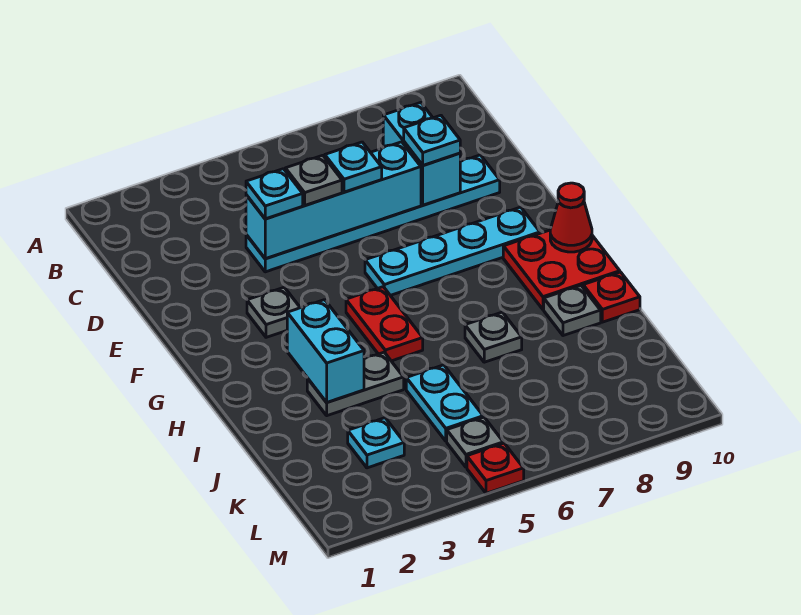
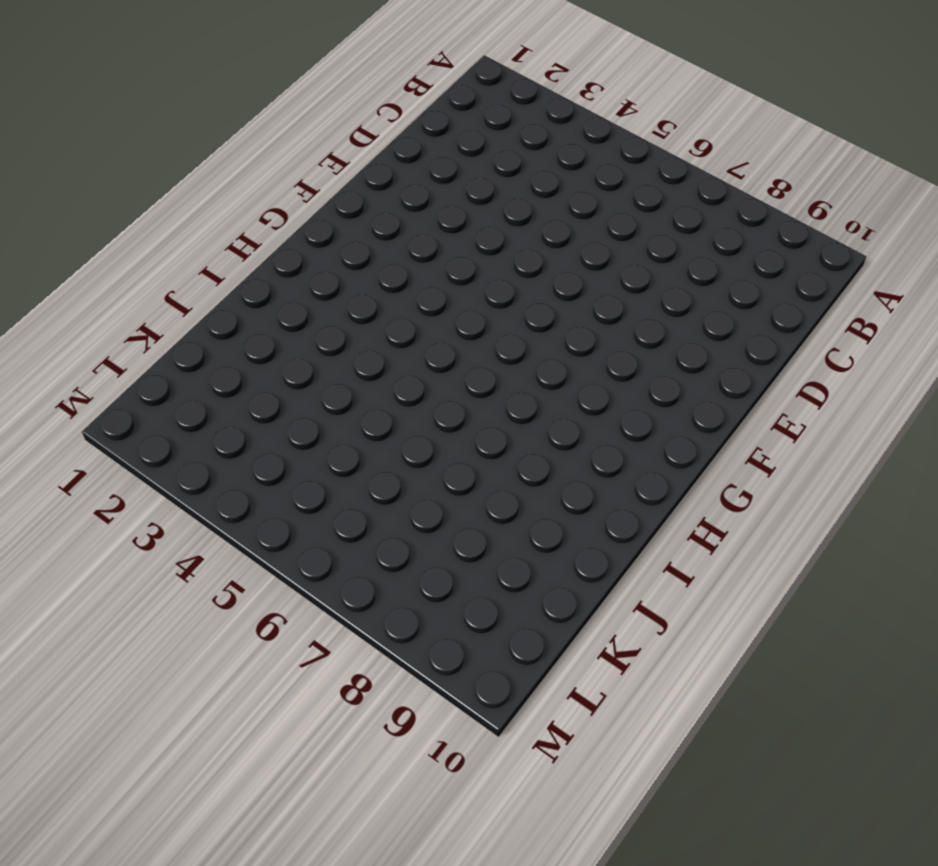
none -> cyan plate D4:D9 level 1
none -> grey plate F3 level 1
none -> cyan plate F6:F9 level 1

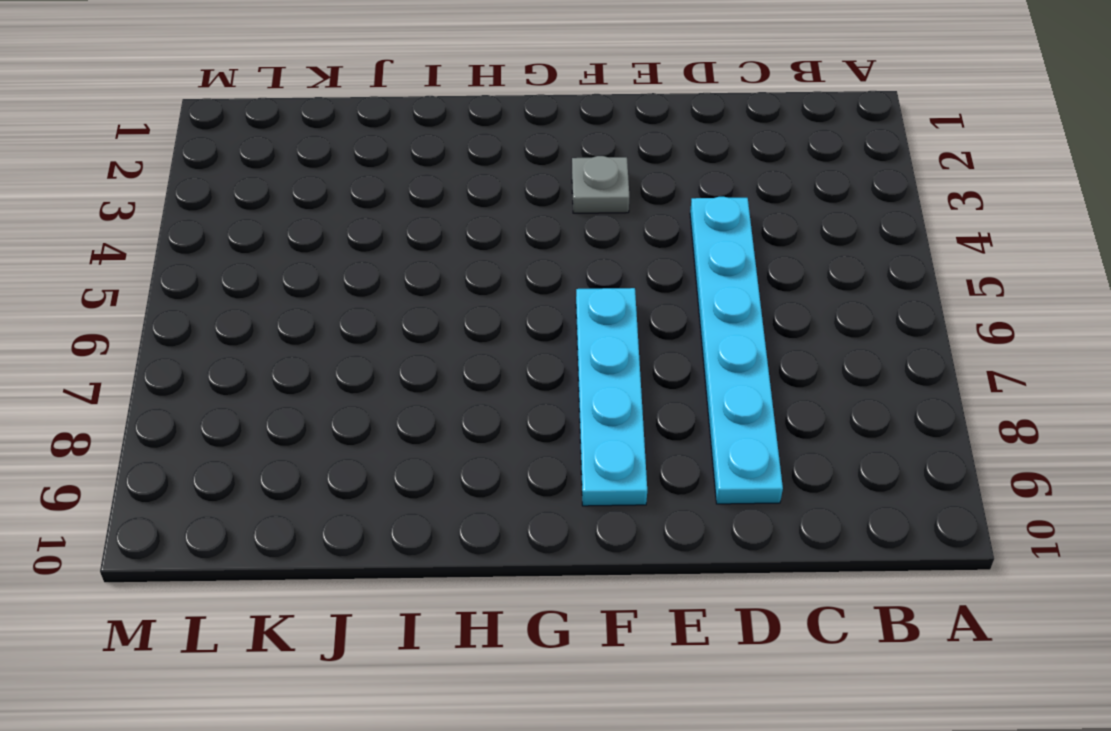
none -> red plate G5:H5 level 1
none -> red plate G9:H10 level 1
none -> grey plate I3:I4 level 1

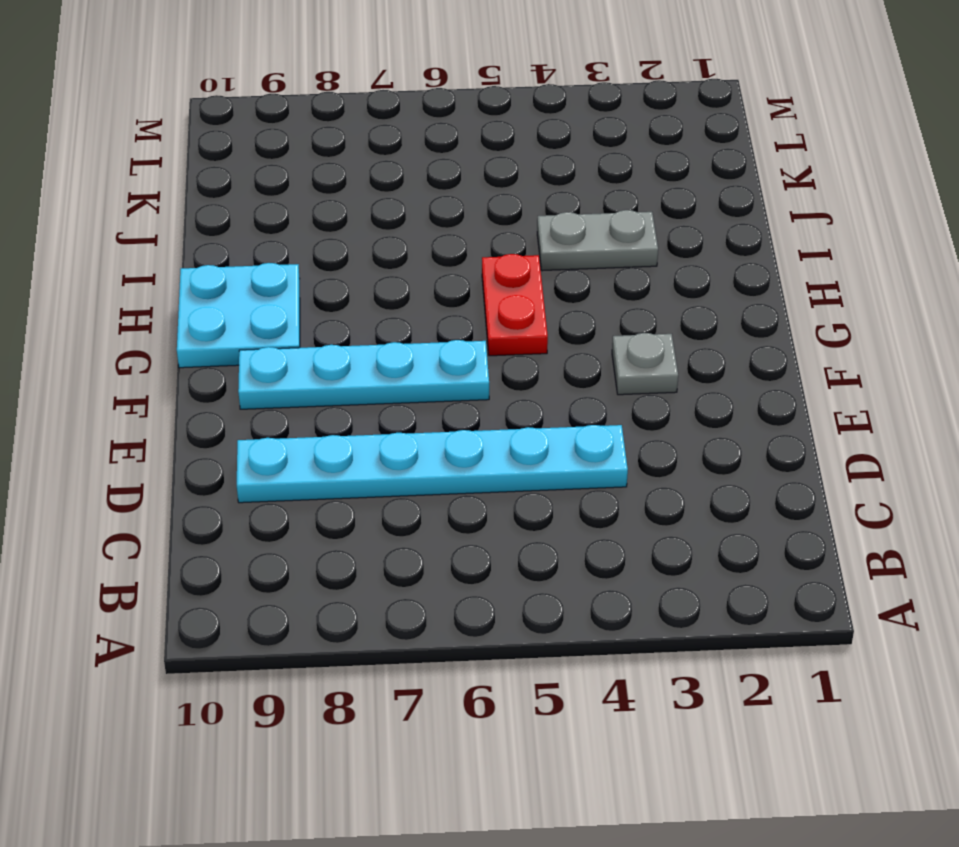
cyan plate G9:H10 level 1 -> red plate G9:H10 level 1
none -> grey plate I7 level 1
none -> grey plate I9 level 1
none -> red plate I10 level 1

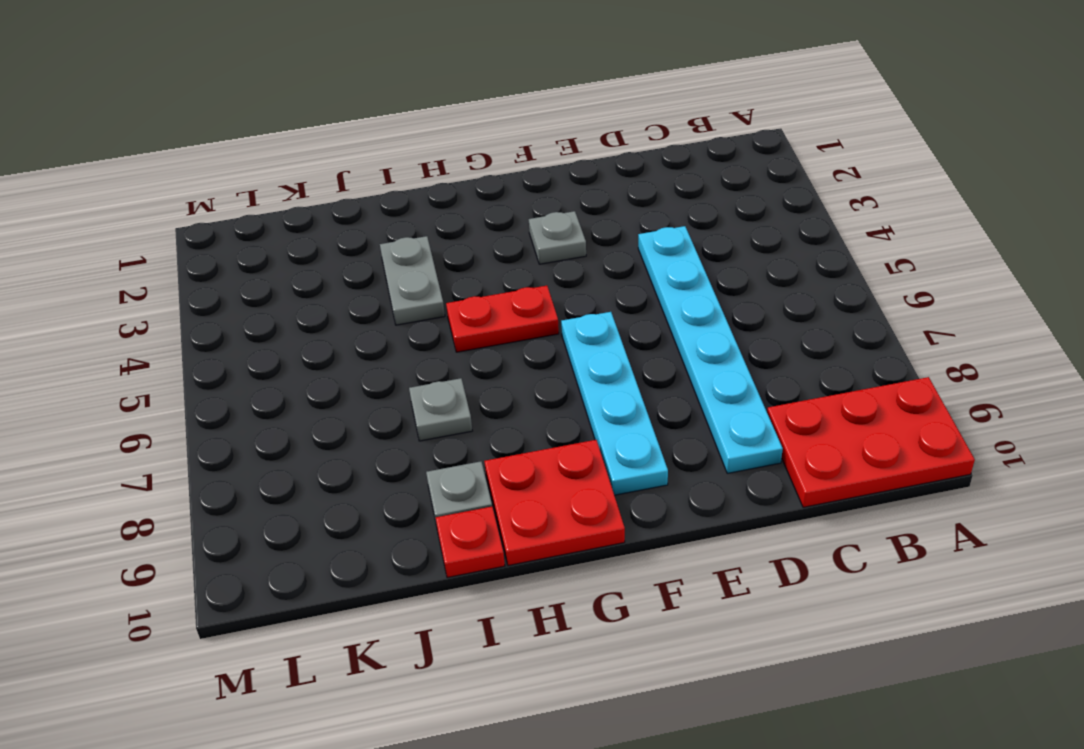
red plate A9:C10 level 1 -> none
none -> cyan plate J5:K5 level 1
none -> cyan plate K3 level 1
none -> grey plate L5 level 1

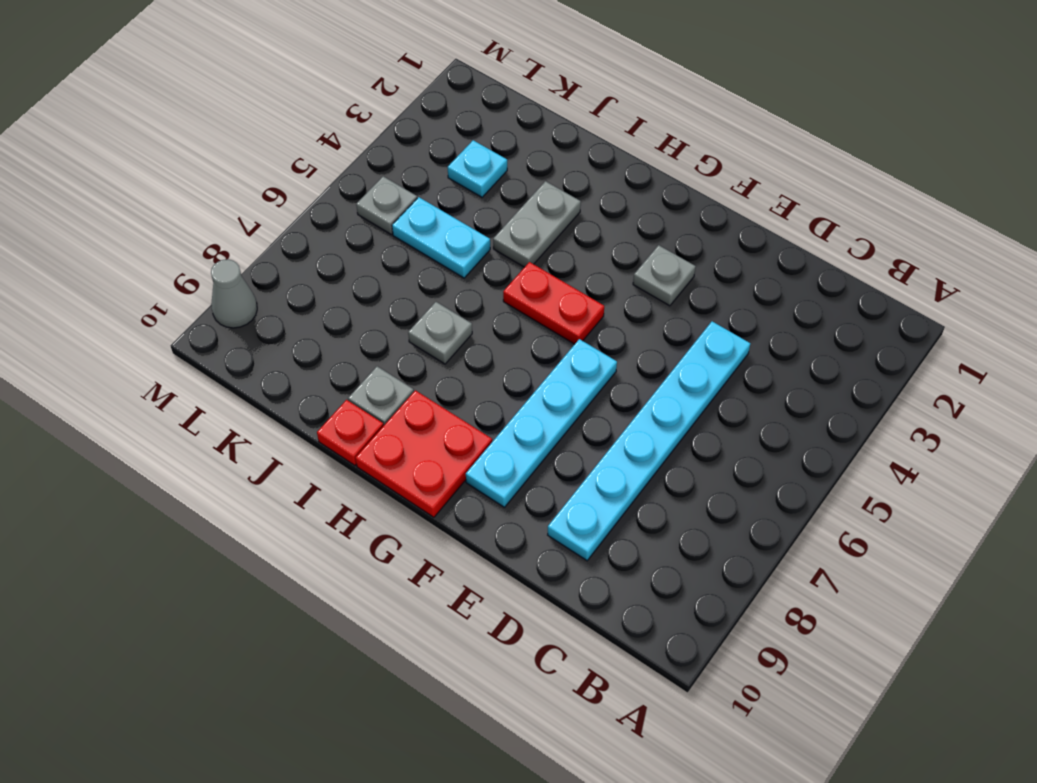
grey cone M9 level 1 -> none
none -> red plate M5 level 1
none -> cyan brick C8:D8 level 2
none -> cyan brick D4:D7 level 2

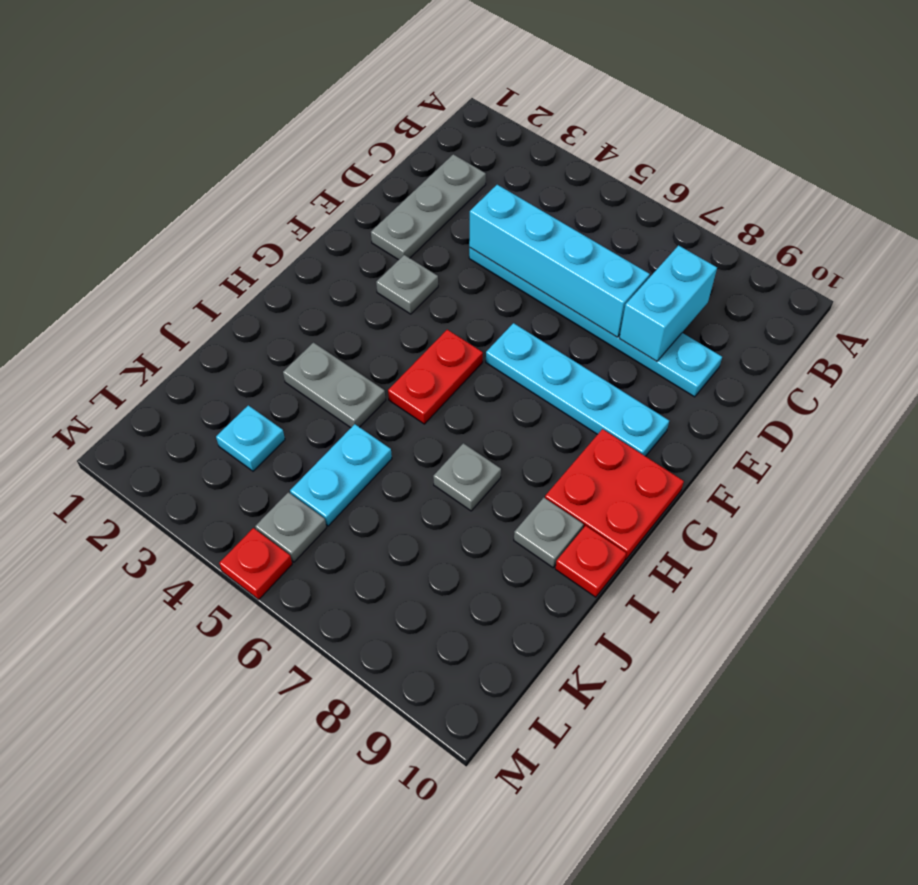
grey plate C2:E2 level 1 -> none
none -> red cone G10 level 2
none -> cyan brick H3:I3 level 2
none -> cyan plate D4 level 3

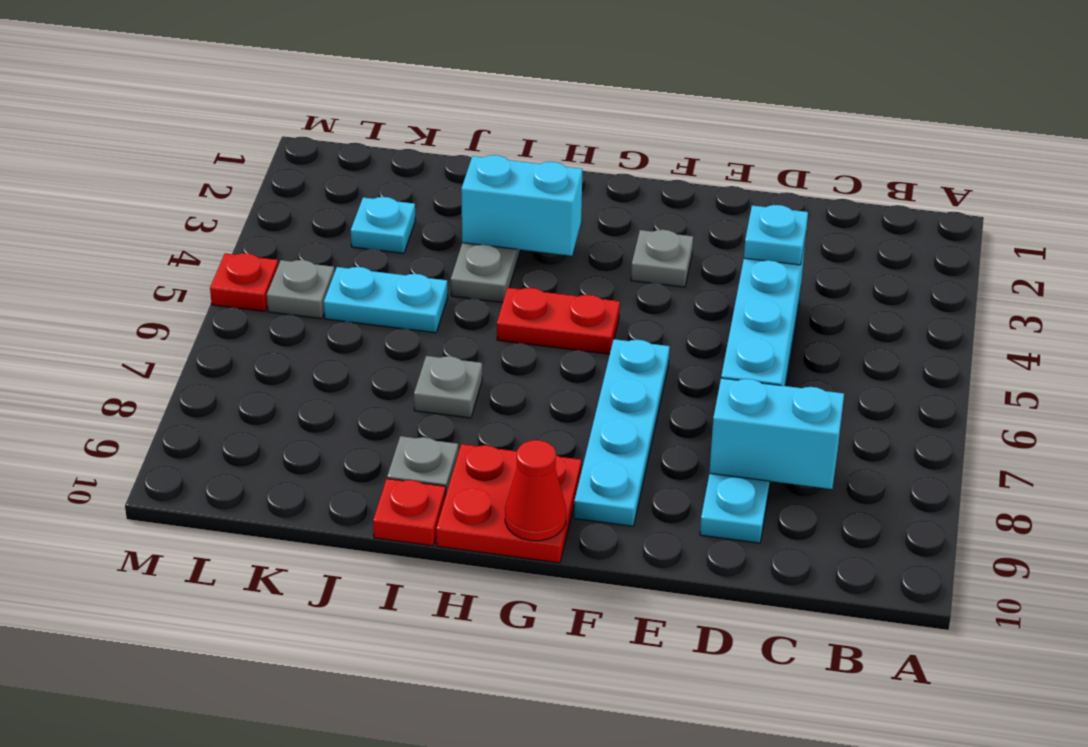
none -> grey plate D5 level 3
none -> cyan plate D6 level 3
none -> cyan plate D8 level 3

